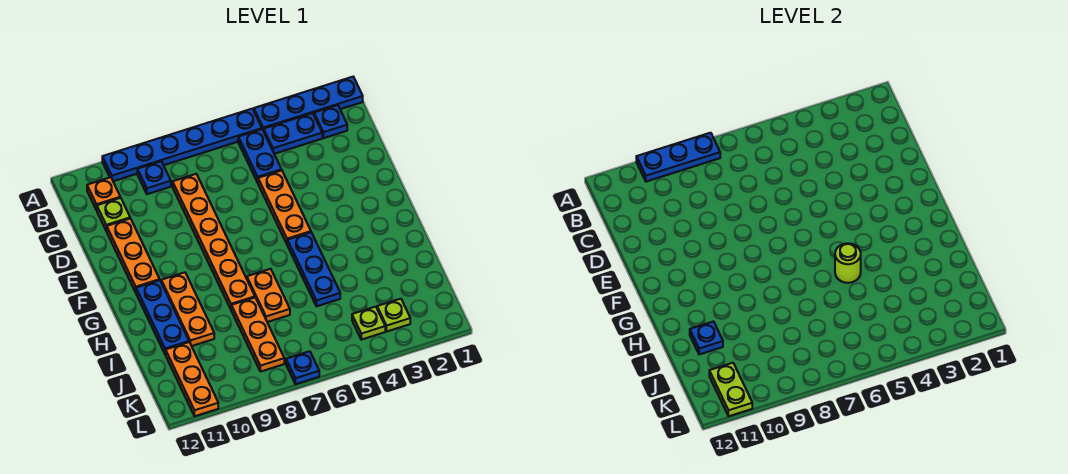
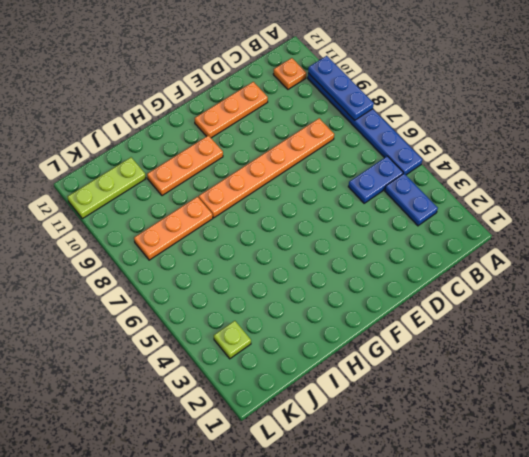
lime plate J11:L11 level 1 -> orange plate J11:L11 level 1
none -> blue plate A1:A4 level 1
none -> blue plate B2 level 1
none -> blue plate B9 level 1

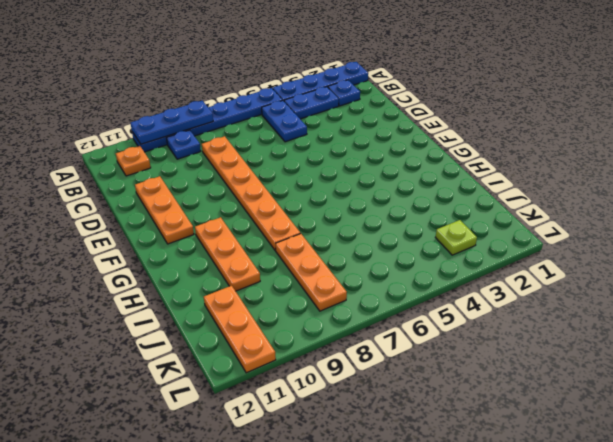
none -> lime plate C11 level 1
none -> orange plate D5:F5 level 1
none -> blue plate G5:I5 level 1

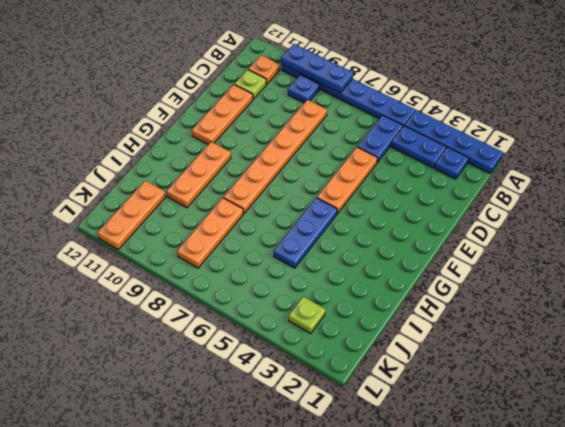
none -> blue plate G11:I11 level 1
none -> orange plate H7:I7 level 1
none -> lime plate K4 level 1

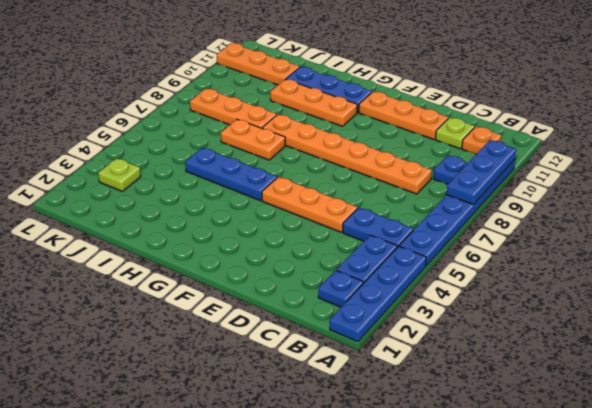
none -> lime plate K4 level 1
none -> blue plate L7 level 1
none -> lime round brick H5 level 2

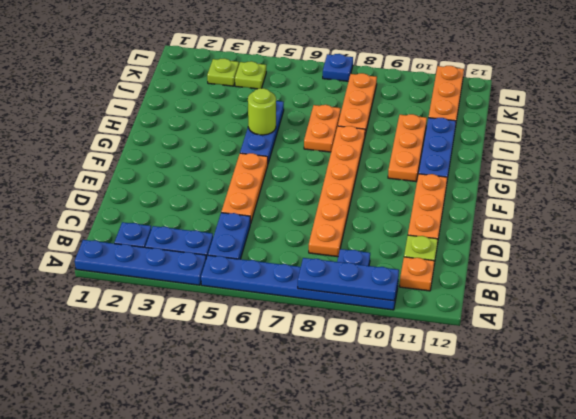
none -> blue plate I11 level 2
none -> lime plate K11:L11 level 2

